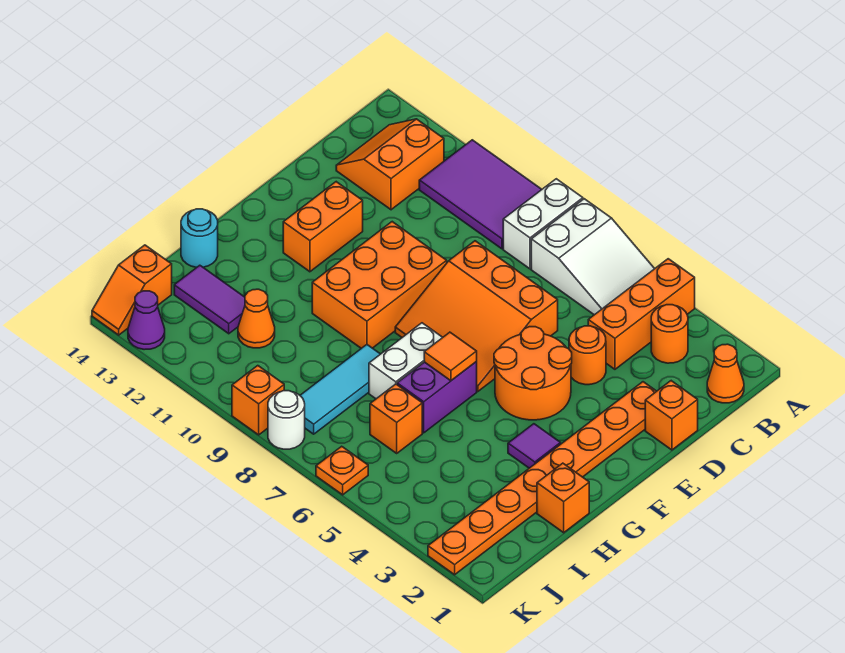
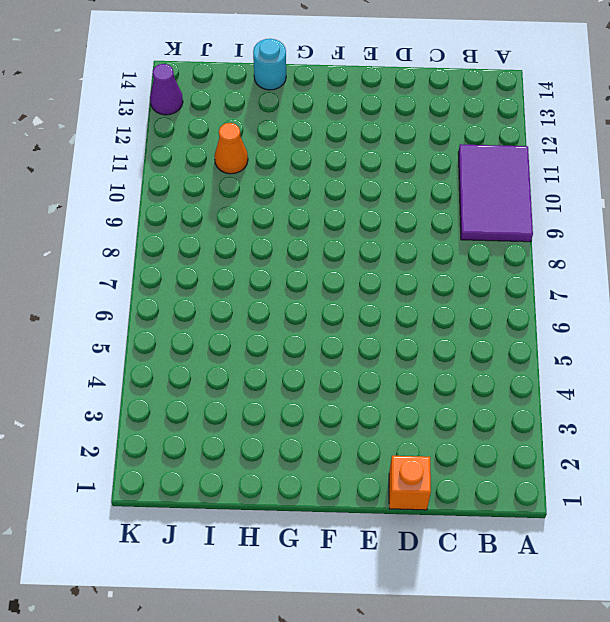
none -> orange brick A4:C4 level 1
none -> white slope A5:B7 level 1 top 7
none -> white brick A8:B8 level 1

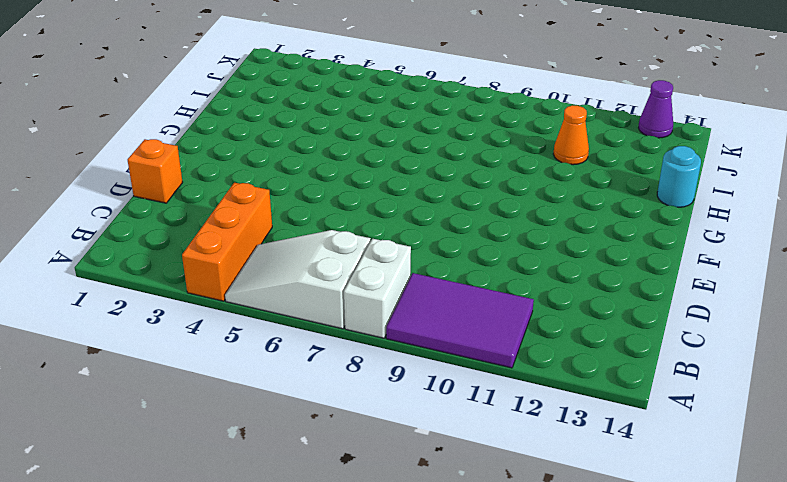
none -> orange cone B1 level 1
none -> orange round brick B3 level 1
none -> orange slope B12:C13 level 1 top 12

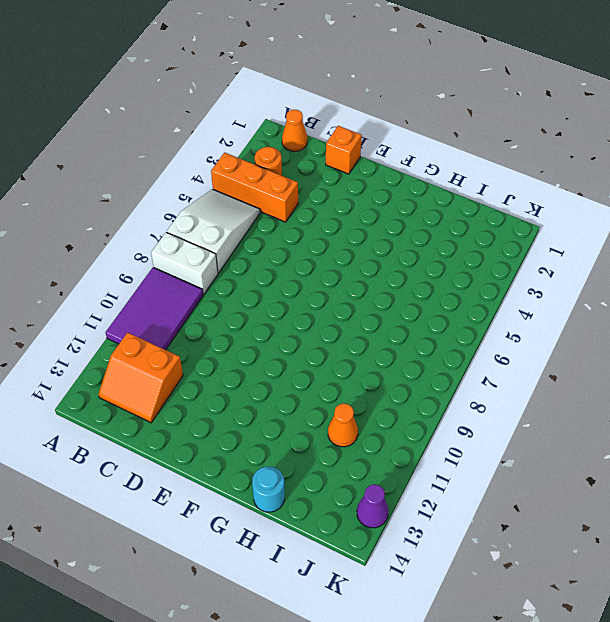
none -> orange plate D2:K2 level 1
none -> orange round brick D4 level 1
none -> orange slope D6:F8 level 1 top D

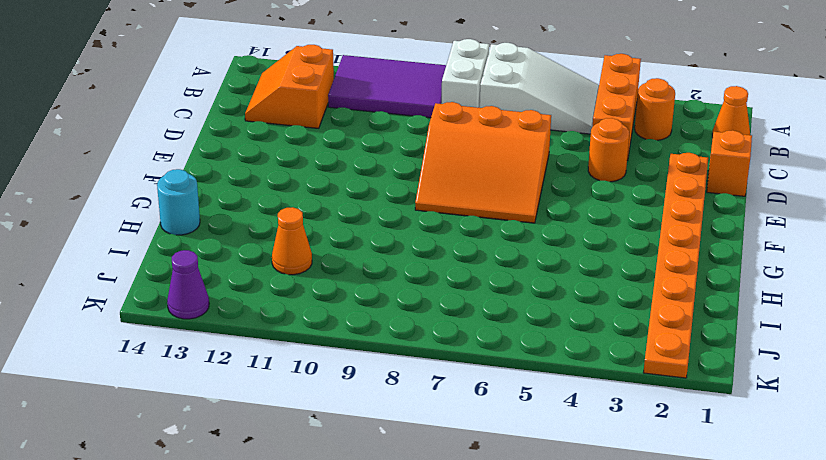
none -> orange round brick E4:F5 level 1
none -> orange brick E9:G10 level 1
none -> orange brick E12:F12 level 1

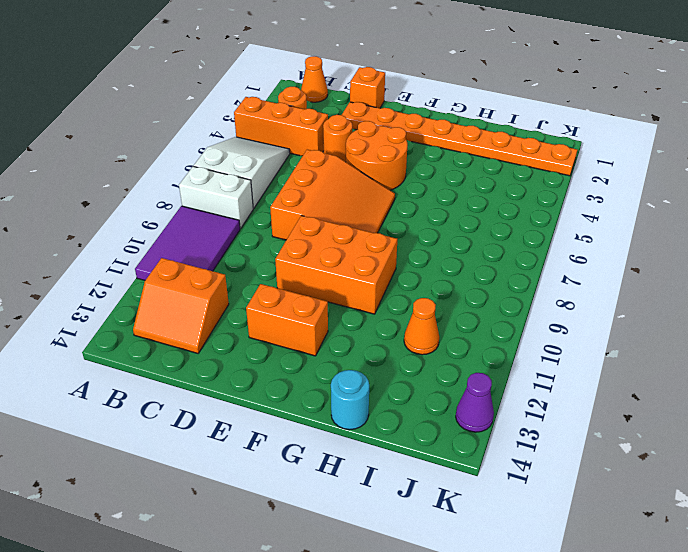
none -> purple tile G3 level 1
none -> purple brick G6:H6 level 1
none -> white brick G7:H7 level 1

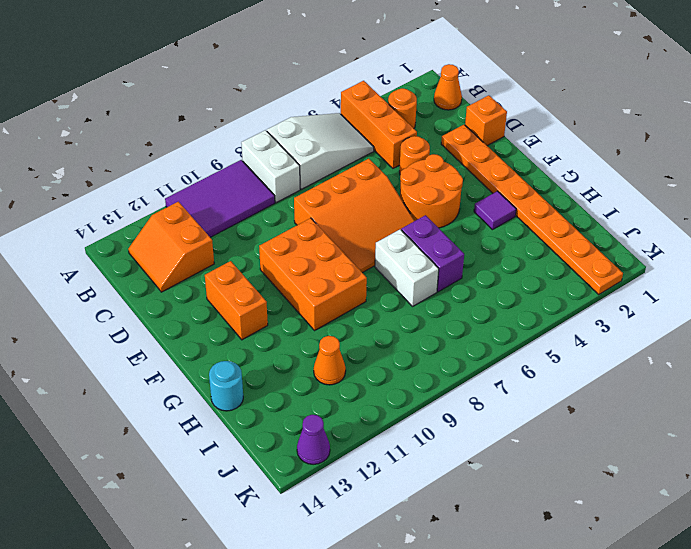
none -> orange brick H1 level 1
none -> cyan tile H8:J8 level 1
none -> orange brick I6 level 1

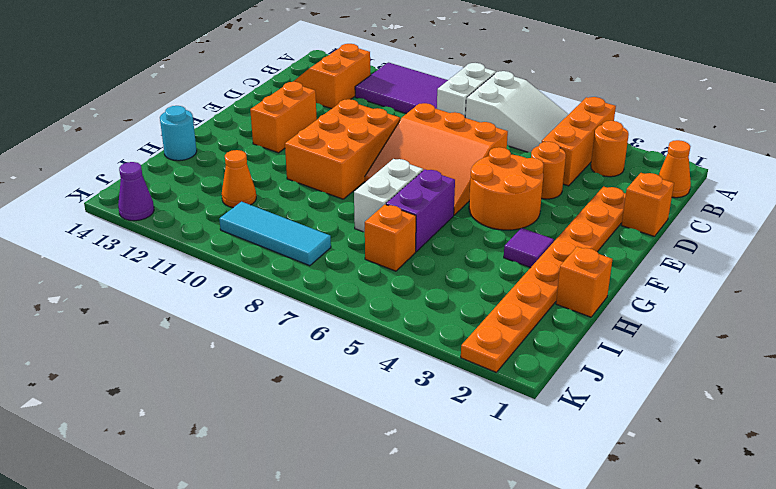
cyan tile J8:J10 level 1 -> cyan tile H8:J8 level 1
none -> purple tile I12:I13 level 1
none -> orange slope J14:K14 level 1 top J
none -> orange plate K6 level 1

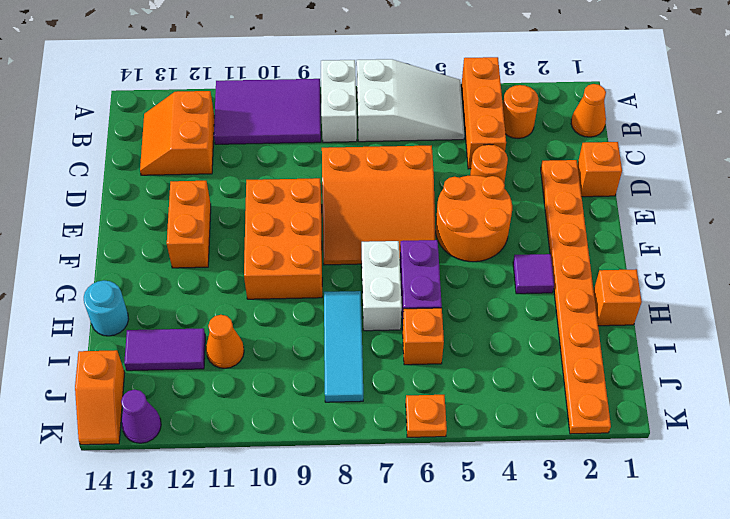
none -> white round brick K8 level 1
none -> orange brick K9 level 1
none -> orange tile G6 level 2

